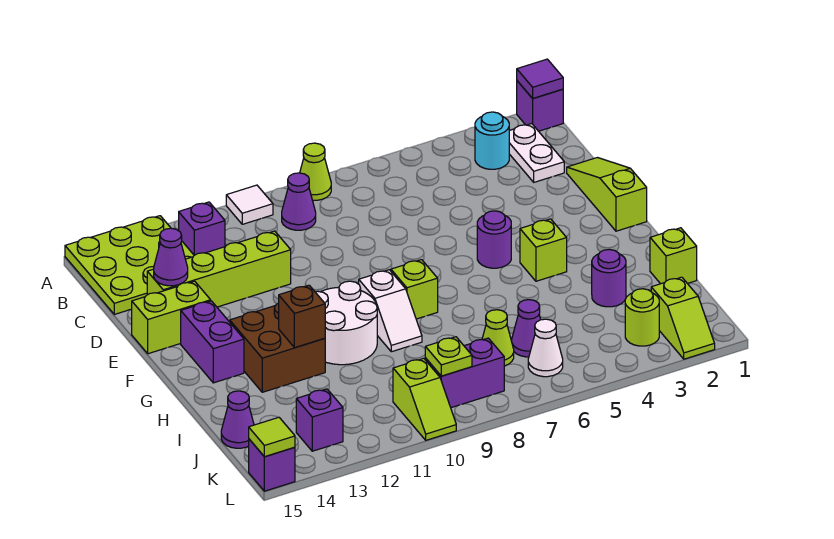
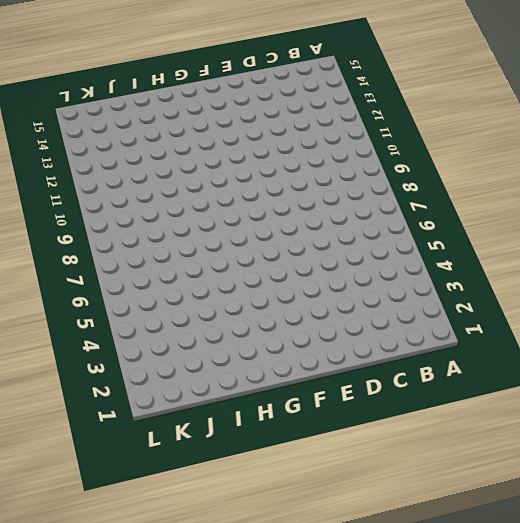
none -> purple brick A1 level 1
none -> lime cone A8 level 1
none -> white tile A10 level 1
none -> lime plate A13:C15 level 1

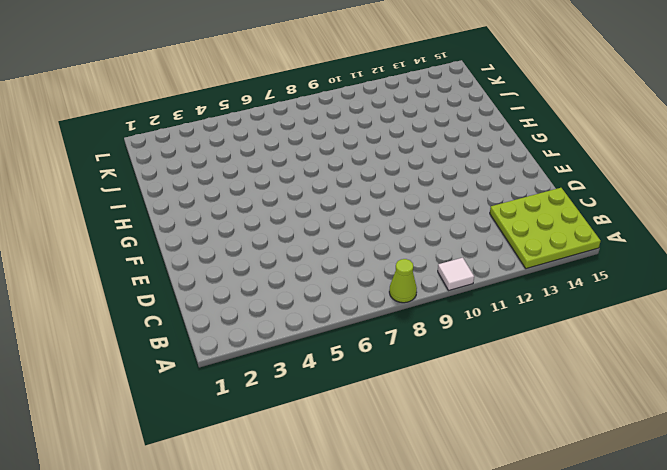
none -> purple brick A1 level 1
none -> white plate B2:C2 level 1
none -> cyan round brick B3 level 1
none -> purple cone B9 level 1

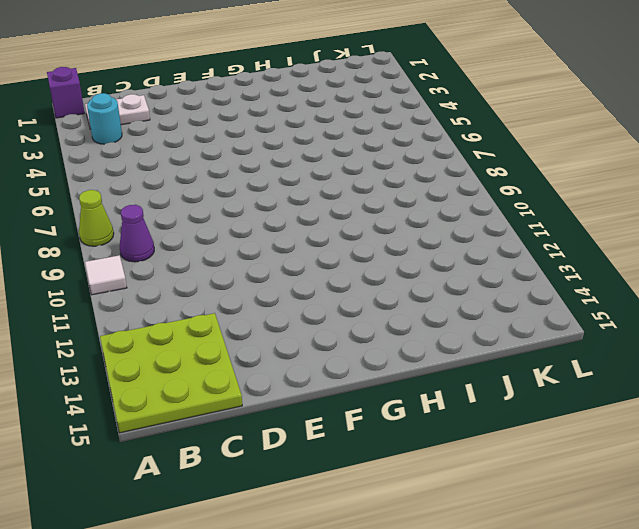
none -> purple brick B12 level 1
none -> lime slope D1:F1 level 1 top F
none -> lime brick D11:D14 level 1
none -> lime brick E14:E15 level 1

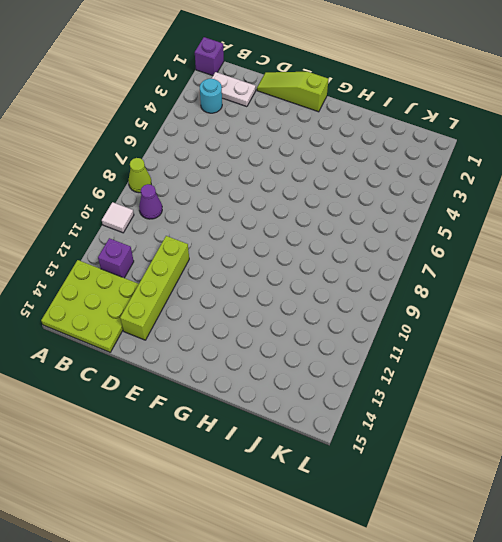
none -> lime brick E14:E15 level 1
none -> purple round brick F5 level 1
none -> purple brick F14:G14 level 1
none -> lime brick G4 level 1

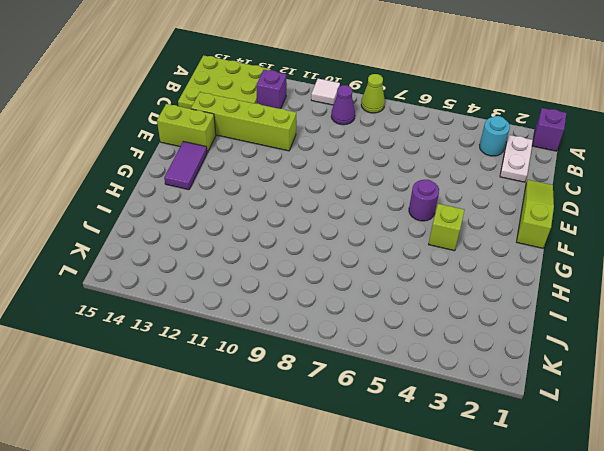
purple tile F14:G14 level 1 -> purple brick F14:G14 level 1
none -> lime brick G8 level 1
none -> white slope G9:H9 level 1 top G
none -> white round brick G10:H11 level 1
none -> brown brick G12:H13 level 1

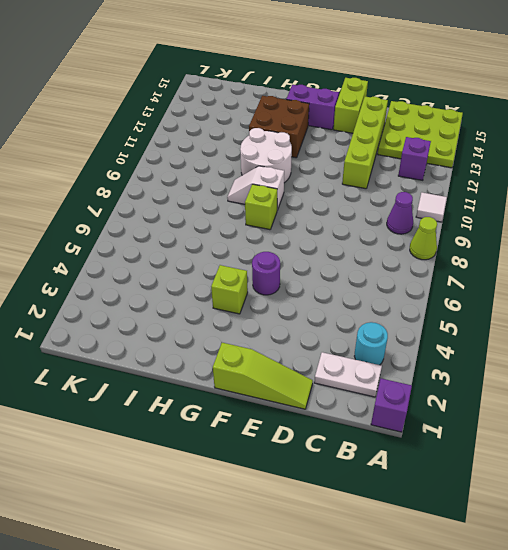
none -> lime brick I1 level 1
none -> purple round brick I3 level 1
none -> purple cone J6 level 1
none -> lime cone J7 level 1

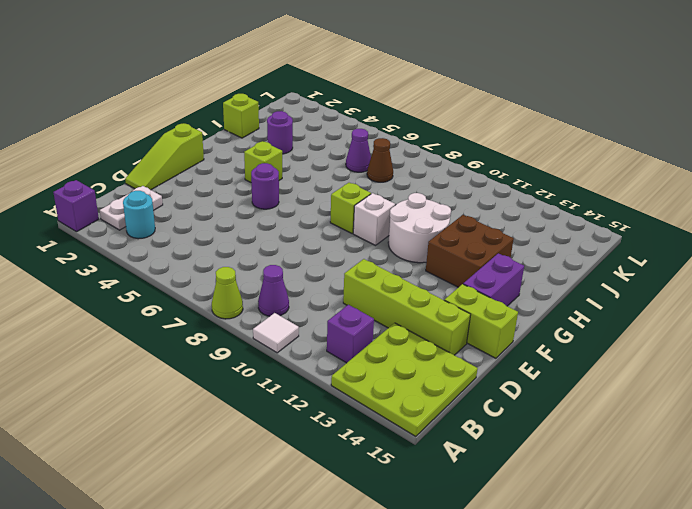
brown cone J7 level 1 -> lime cone J7 level 1
none -> purple cone J15 level 1
none -> lime slope K2:L2 level 1 top K
none -> lime round brick K3 level 1
none -> white cone K6 level 1

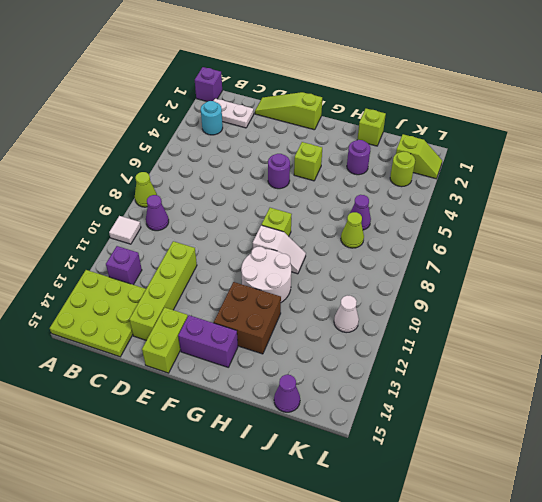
white cone K11 level 1 -> white cone K6 level 1
none -> purple brick K8:K9 level 1
none -> lime slope K10:L10 level 1 top K
none -> purple brick K13 level 1
none -> purple brick L15 level 1

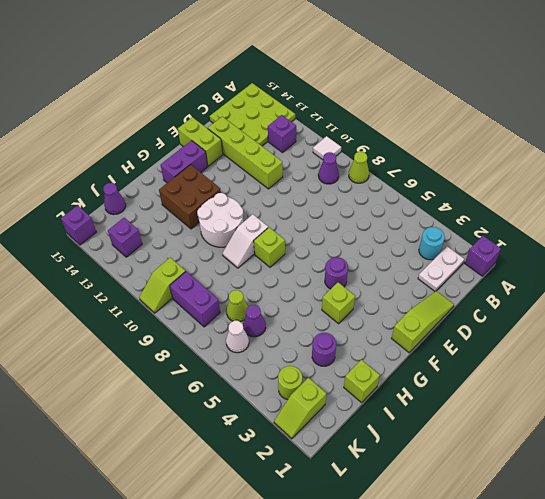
none -> purple tile A1 level 2
none -> purple cone D14 level 2
none -> brown brick H12 level 2
none -> lime plate K9 level 2

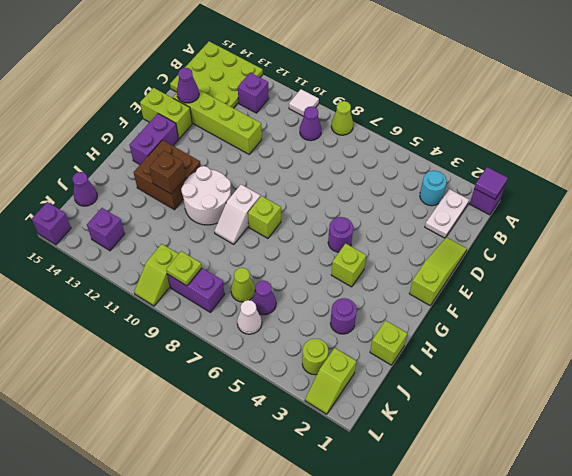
none -> lime tile L15 level 2

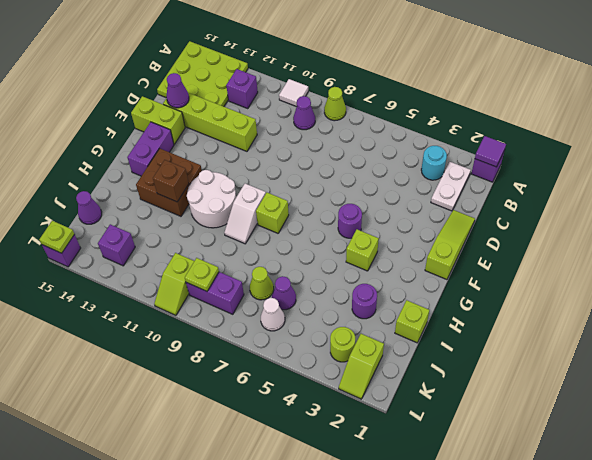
lime plate L15 level 2 -> lime tile L15 level 2

